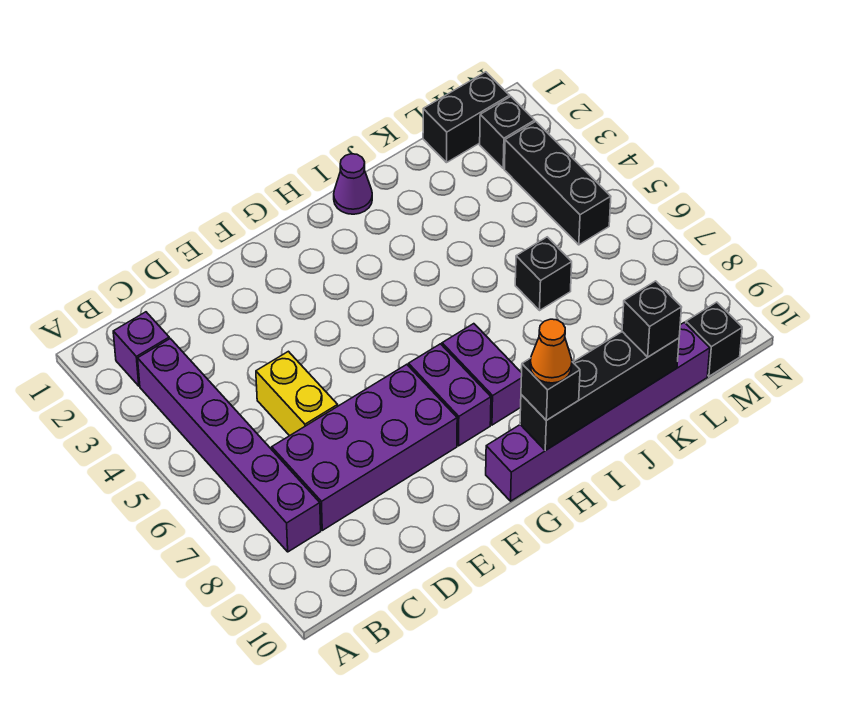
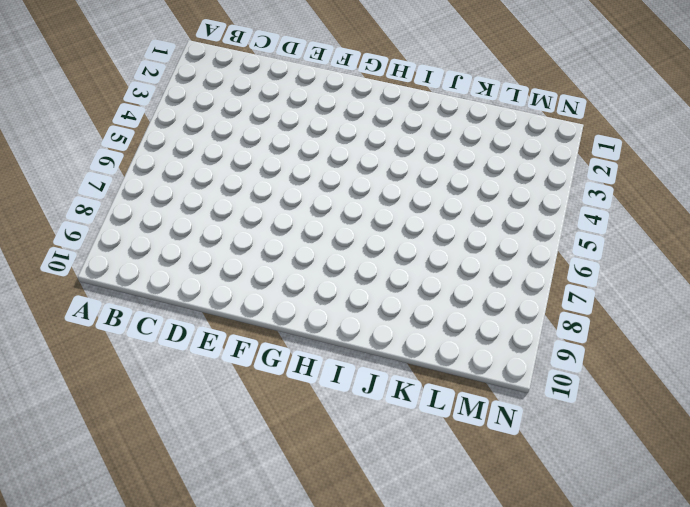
none -> purple brick B2 level 1
none -> purple brick B3:B8 level 1
none -> purple brick C7:F8 level 1

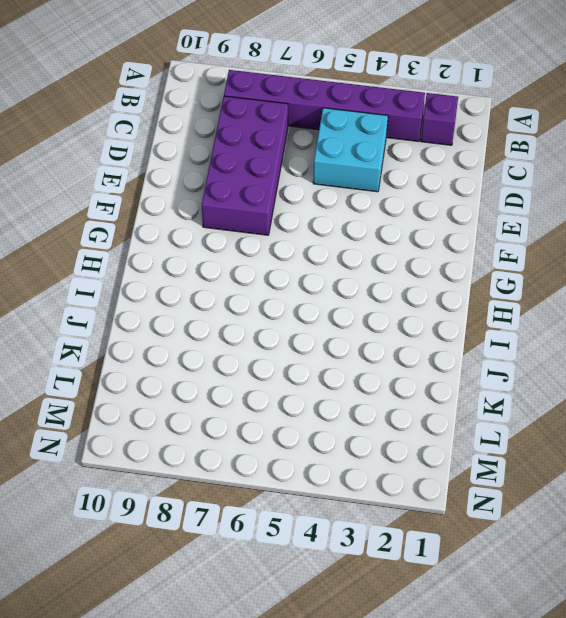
cyan brick C4:D5 level 1 -> yellow brick D5:D6 level 1
none -> purple brick G7:G8 level 1
none -> purple brick G10:L10 level 1
none -> purple brick H7:H8 level 1

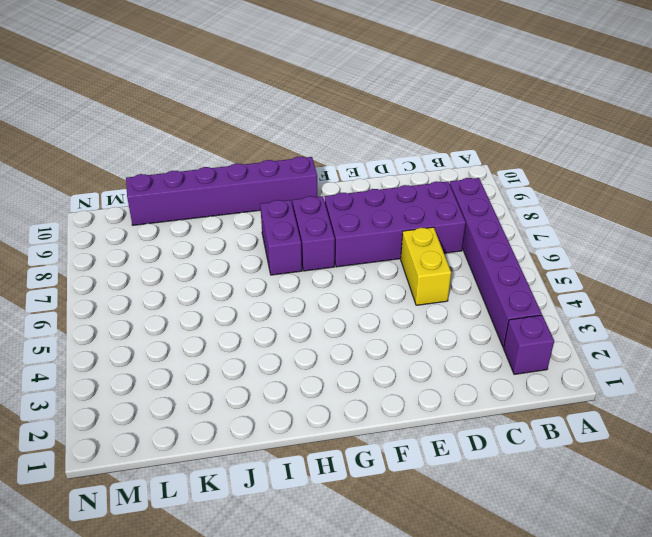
none -> purple cone I1 level 1
none -> black brick K6 level 1
none -> black brick L1:M1 level 1

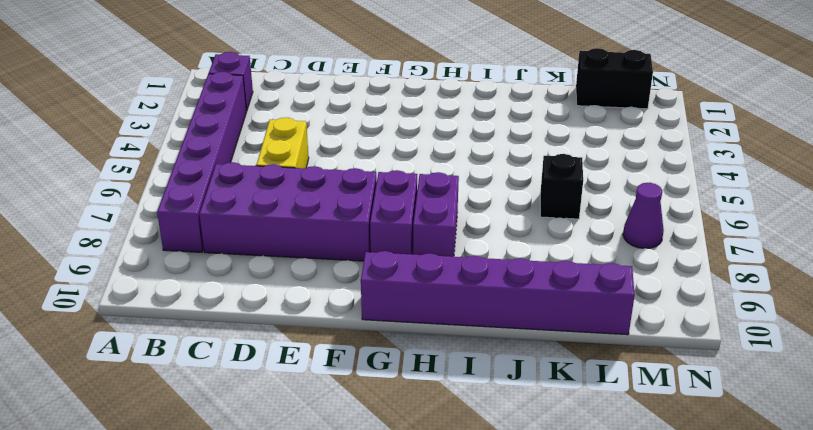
purple cone M7 level 1 -> purple cone I1 level 1
none -> black brick M2 level 1
none -> black brick M3:M5 level 1
none -> black brick M10 level 1

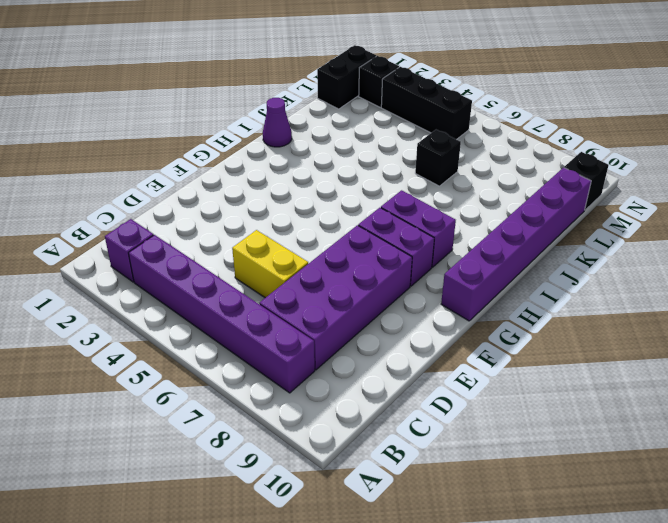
none -> black brick H10:K10 level 2
none -> black brick H10 level 3
none -> black brick K10 level 3

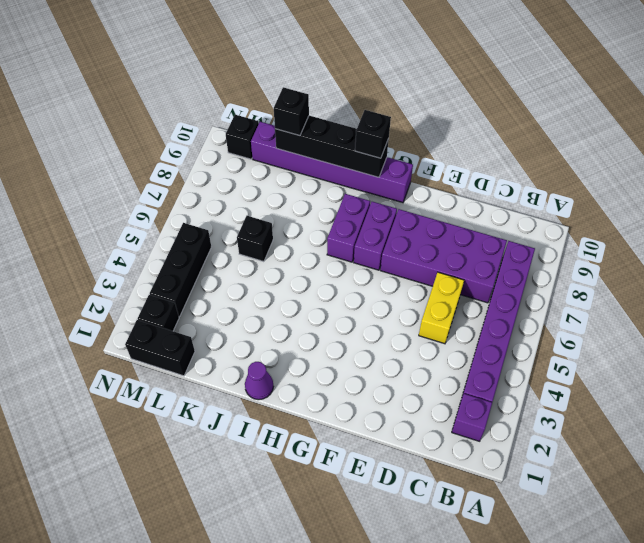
none -> orange cone H10 level 4

